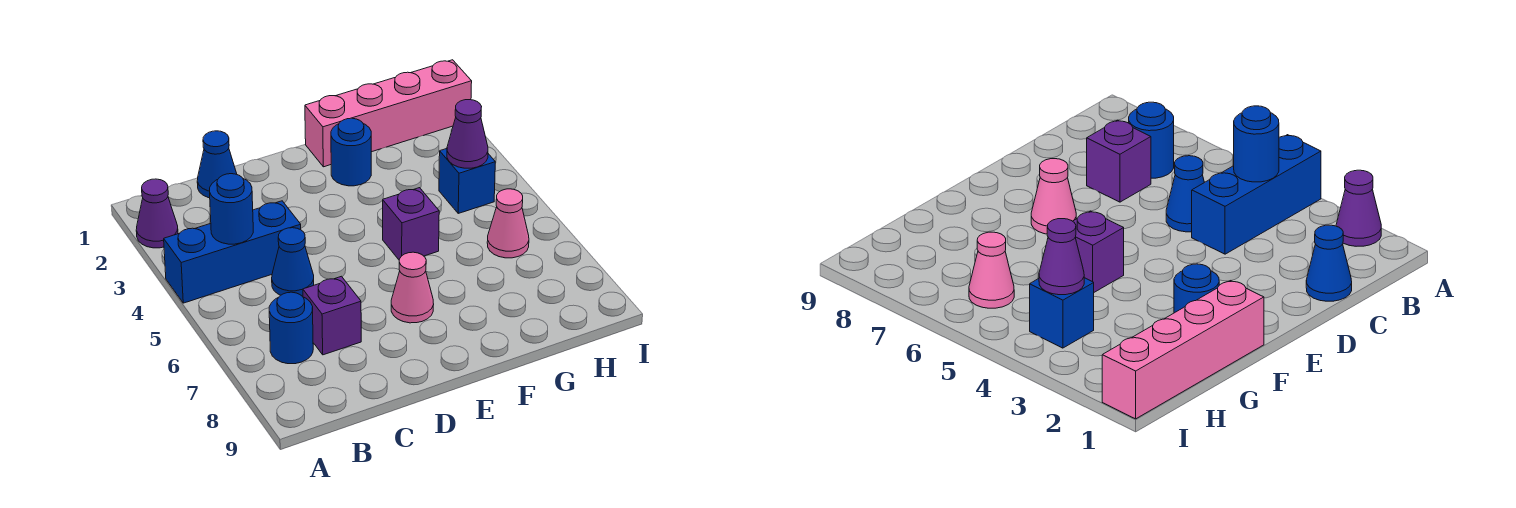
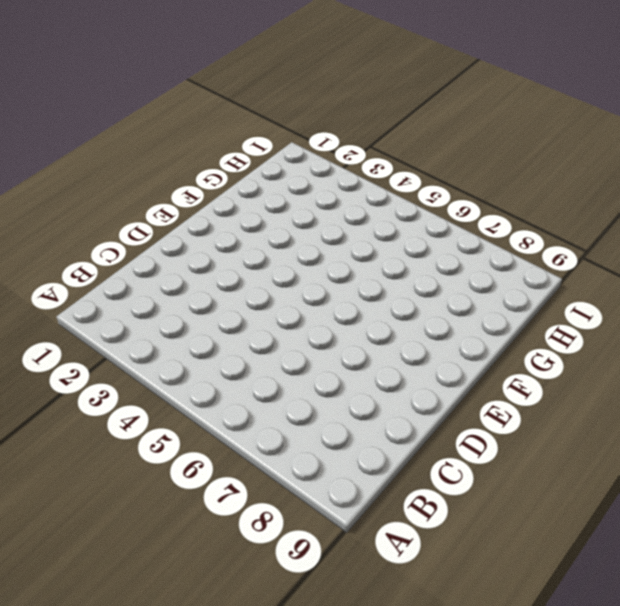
none -> purple cone A2 level 1
none -> blue brick A4:C4 level 1
none -> blue round brick B7 level 1

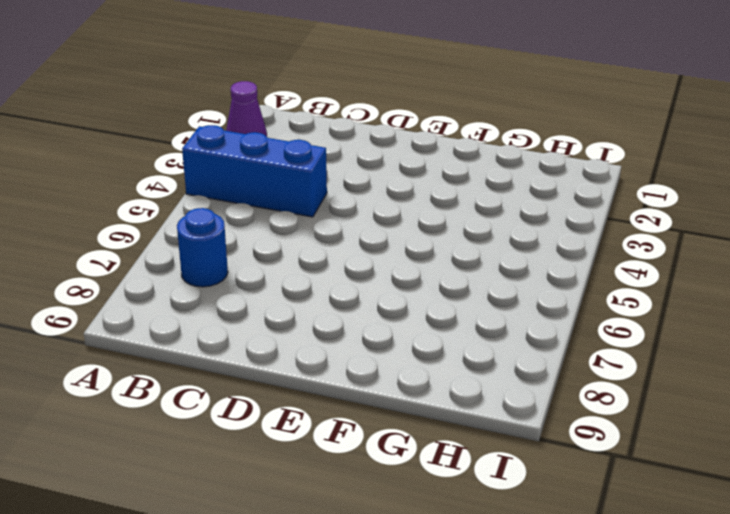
none -> blue cone C1 level 1
none -> blue cone C5 level 1
none -> purple brick C7 level 1

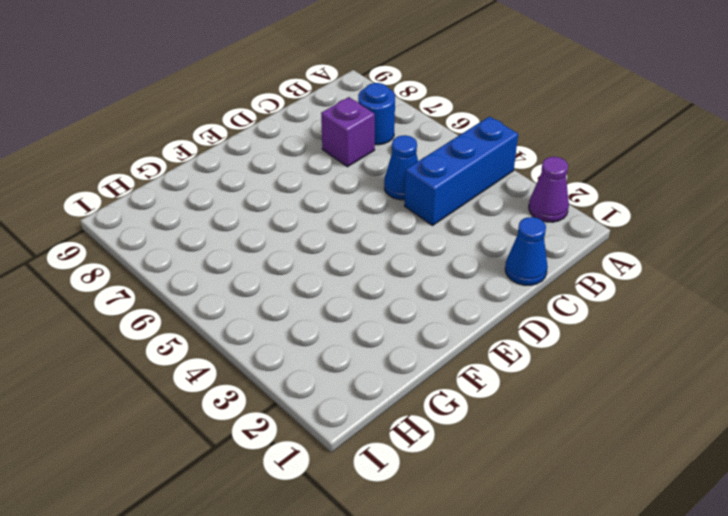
none -> pink cone E7 level 1
none -> pink brick F1:I1 level 1
none -> blue round brick F2 level 1

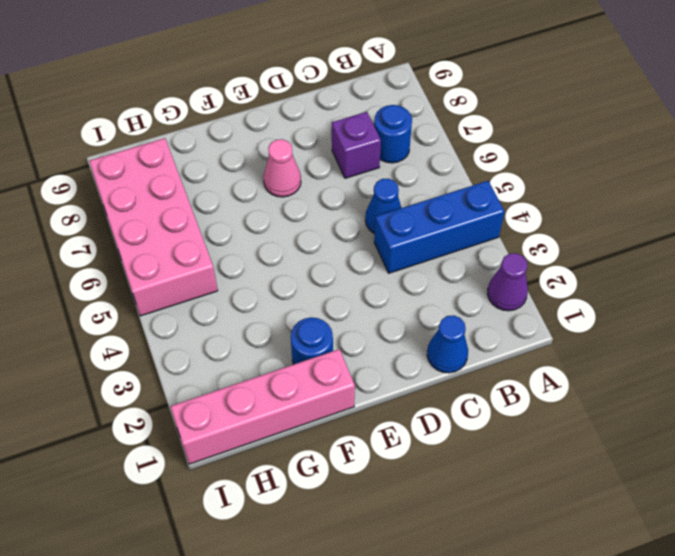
pink brick H5:I8 level 1 -> pink cone H6 level 1
none -> purple brick F5 level 1
none -> blue brick H4 level 1
none -> blue round brick B4 level 2

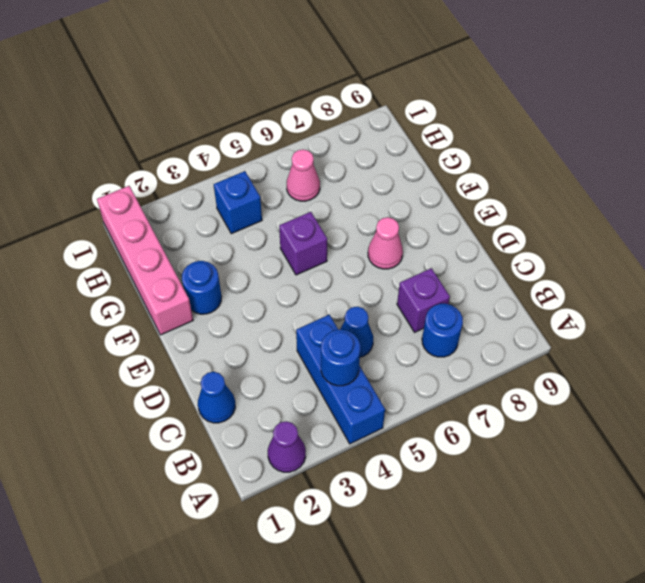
none -> purple cone H4 level 2

